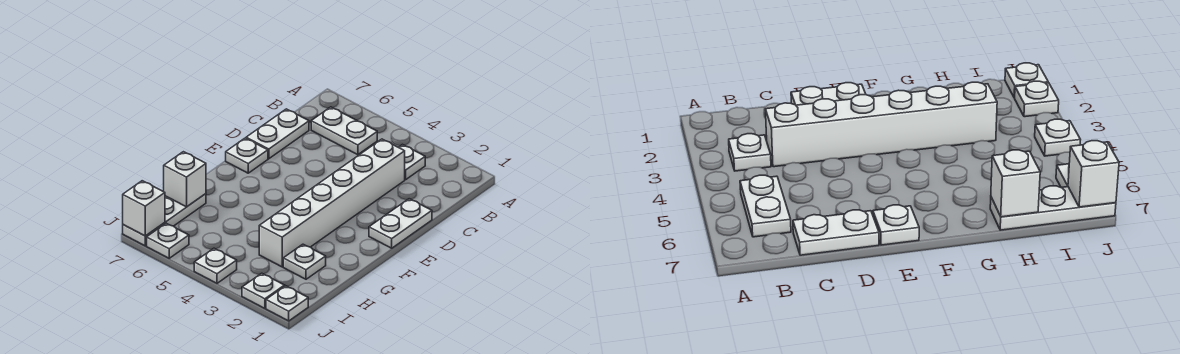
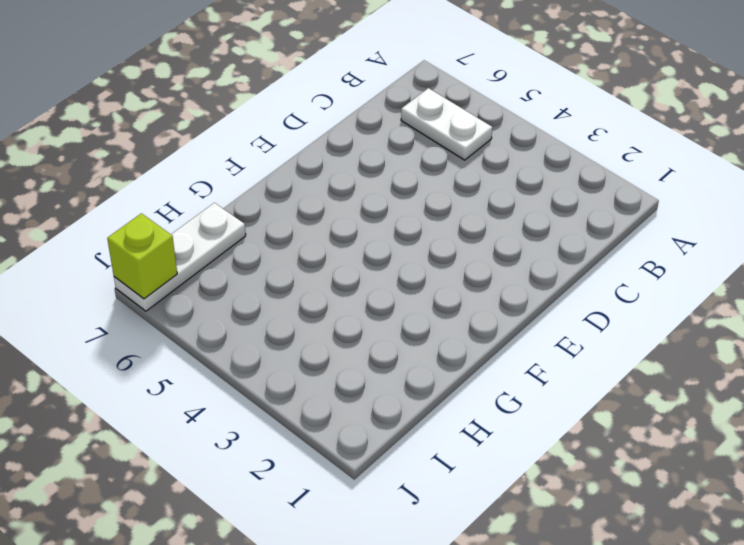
lime brick J7 level 2 -> white brick J7 level 2
none -> white plate B3 level 1
none -> white brick C3:H3 level 1
none -> white plate C7:D7 level 1

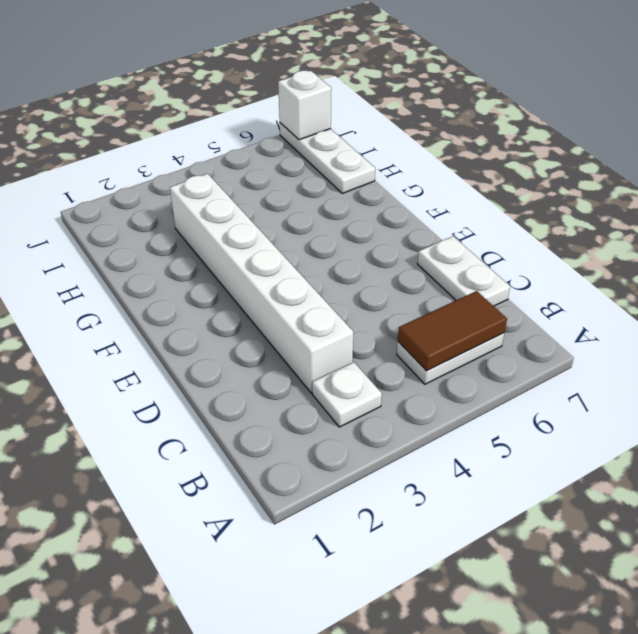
brown tile B5:B6 level 2 -> none
none -> white plate D1:E1 level 1
none -> white plate E7 level 1
none -> white plate H2 level 1

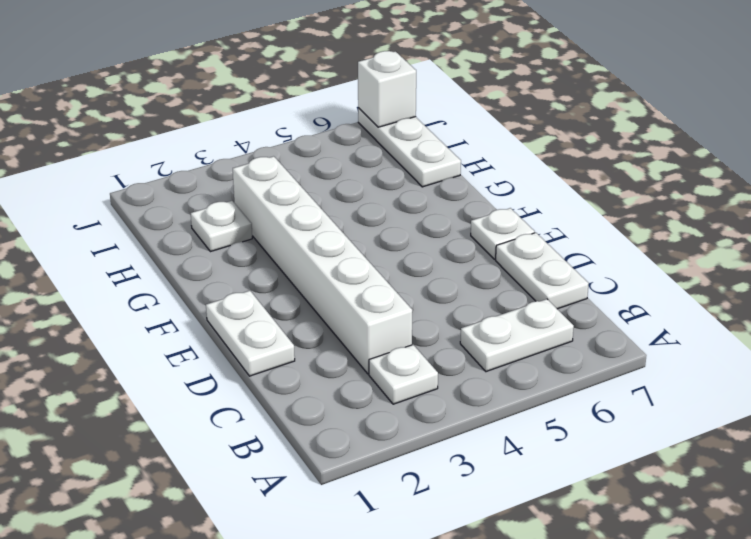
none -> white plate J1 level 1
none -> white plate J2 level 1
none -> white plate J4 level 1

